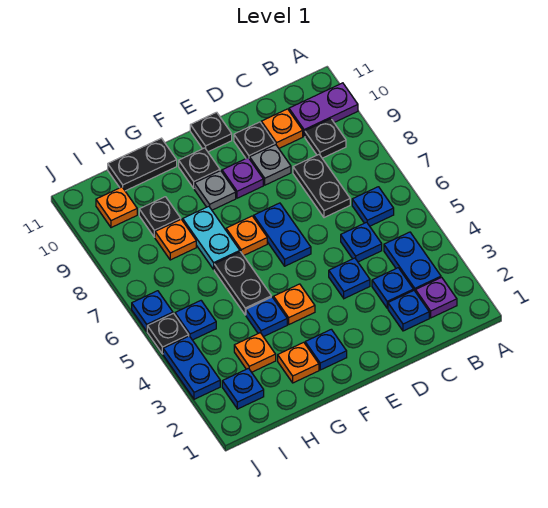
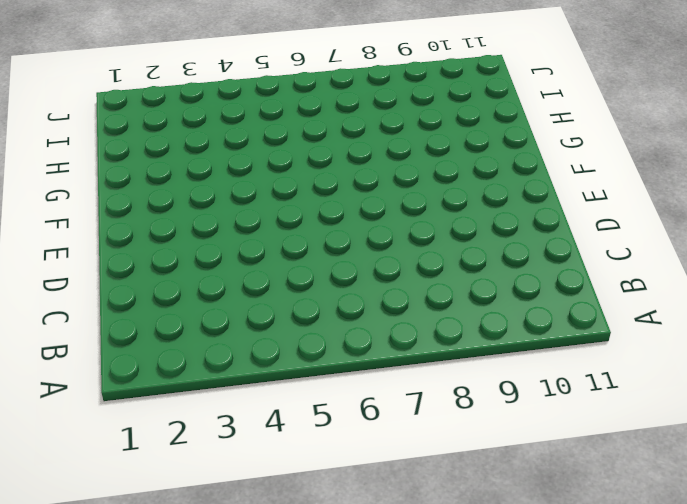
none -> purple plate A10:B10 level 1
none -> purple plate B2 level 1
none -> blue plate B3:B4 level 1
none -> blue plate B6 level 1

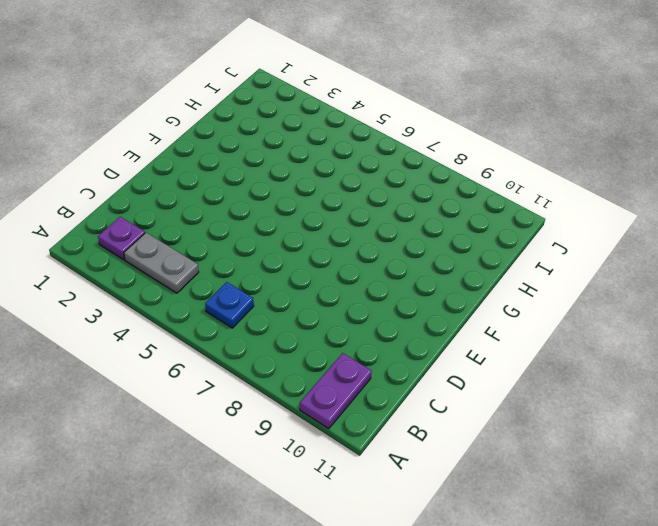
grey plate B3:B4 level 1 -> blue plate B3:B4 level 1
none -> black plate B9 level 1
none -> blue plate C2 level 1
none -> blue plate C3 level 1
none -> blue plate C5 level 1

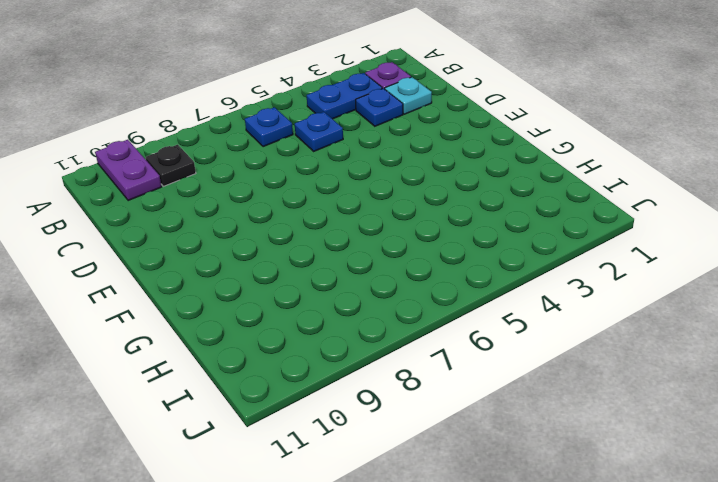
cyan plate C2 level 1 -> blue plate C2 level 1
none -> black plate C7:C8 level 1
none -> orange plate C10 level 1
none -> blue plate D4 level 1
none -> grey plate D9 level 1

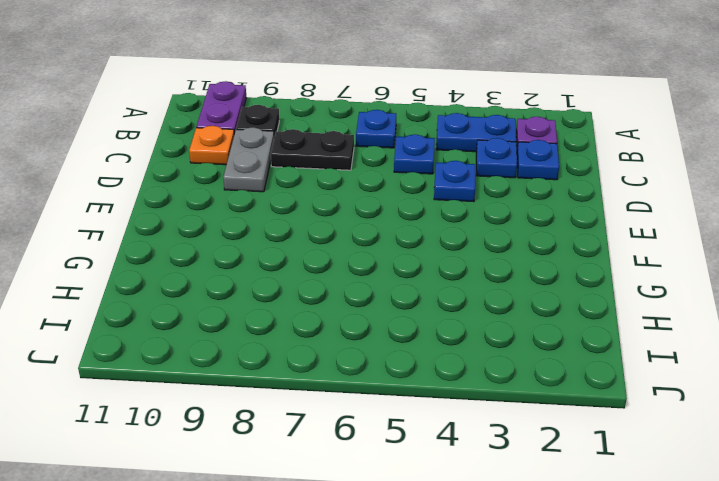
grey plate C9:D9 level 1 -> grey plate D9 level 1
none -> black plate D10 level 1
none -> blue plate E6:E7 level 1
none -> purple plate E9 level 1
none -> black plate E11 level 1

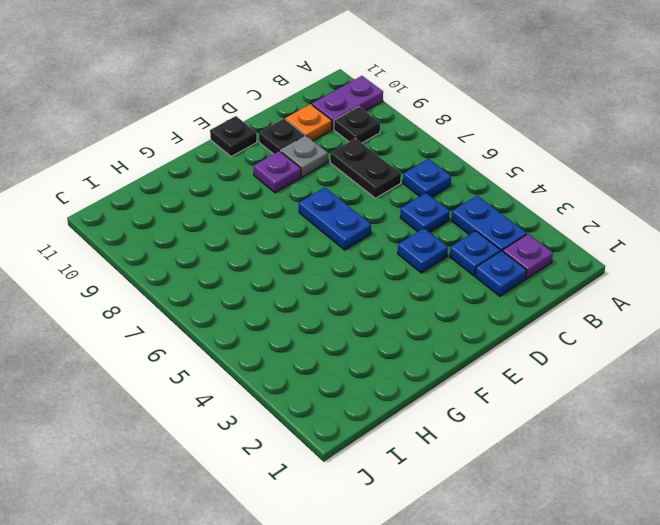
none -> blue plate F2 level 1
none -> orange plate F4 level 1
none -> orange plate F7 level 1
none -> grey plate F9 level 1

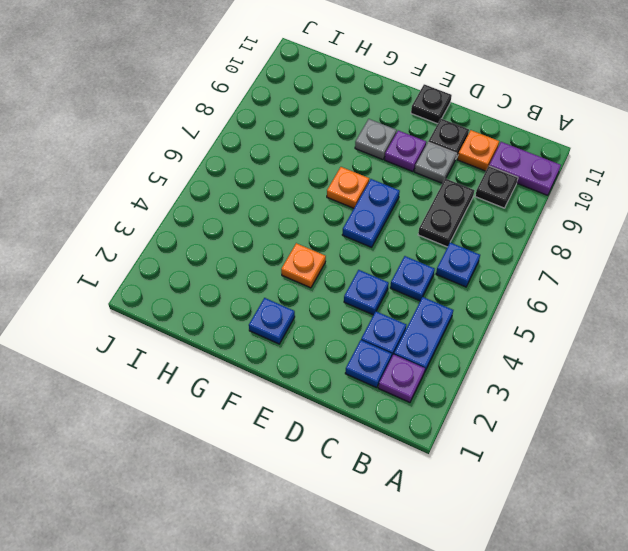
none -> black plate F10 level 1
none -> orange plate G2 level 1
none -> blue plate G4 level 1
none -> black plate G5:G6 level 1

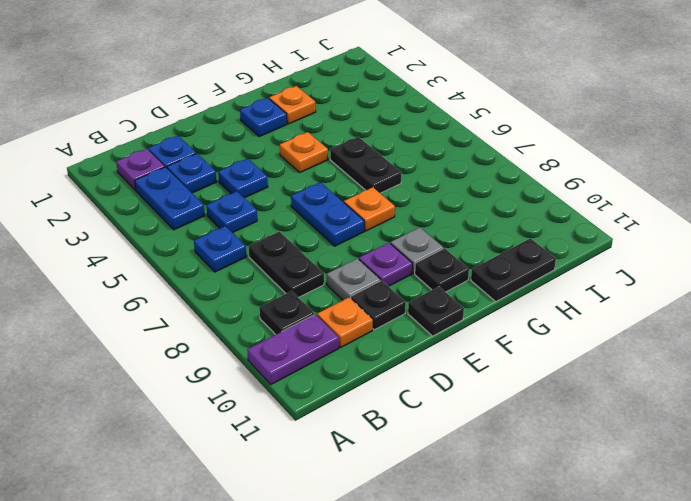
none -> blue plate G4 level 1
none -> cyan plate G7:G8 level 1
none -> orange plate H3 level 1
none -> orange plate H8 level 1

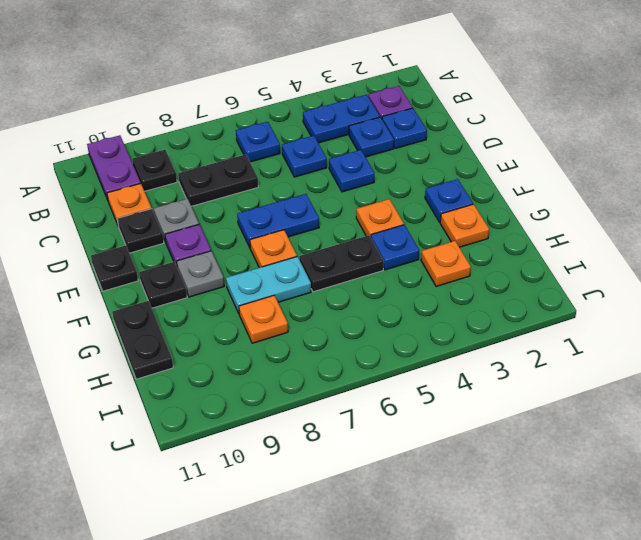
none -> black plate H9 level 1
none -> blue plate I2 level 1
none -> blue plate I5 level 1
none -> orange plate I10 level 1

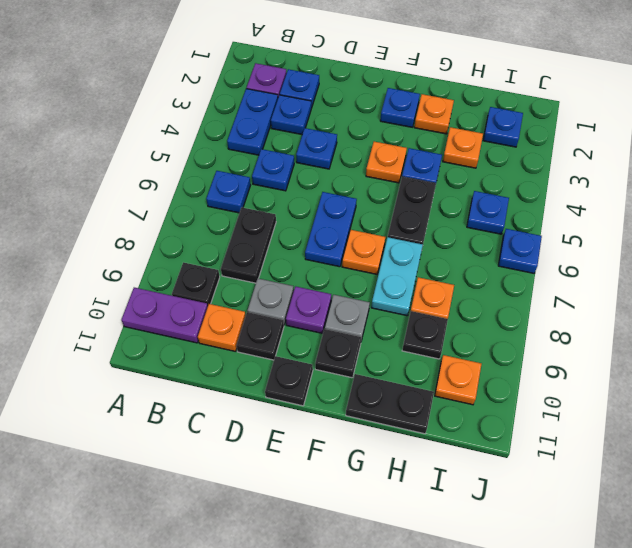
none -> blue plate J3:J4 level 1
none -> black plate J5 level 1

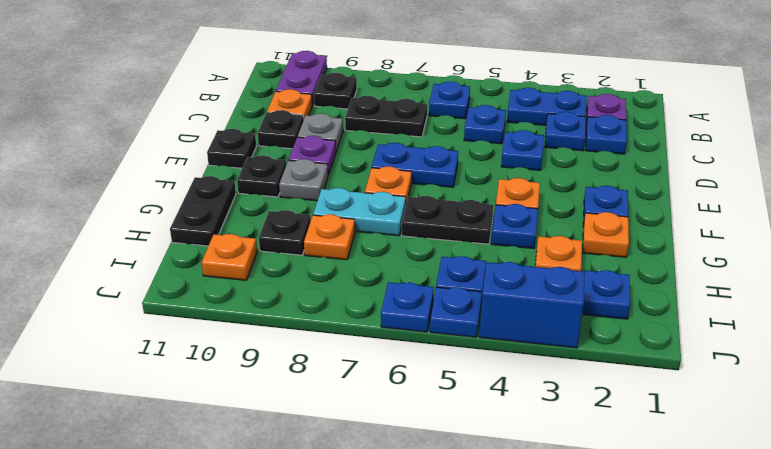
blue brick J3:J4 level 1 -> blue plate J3:J4 level 1
blue plate J5 level 1 -> black plate J5 level 1

